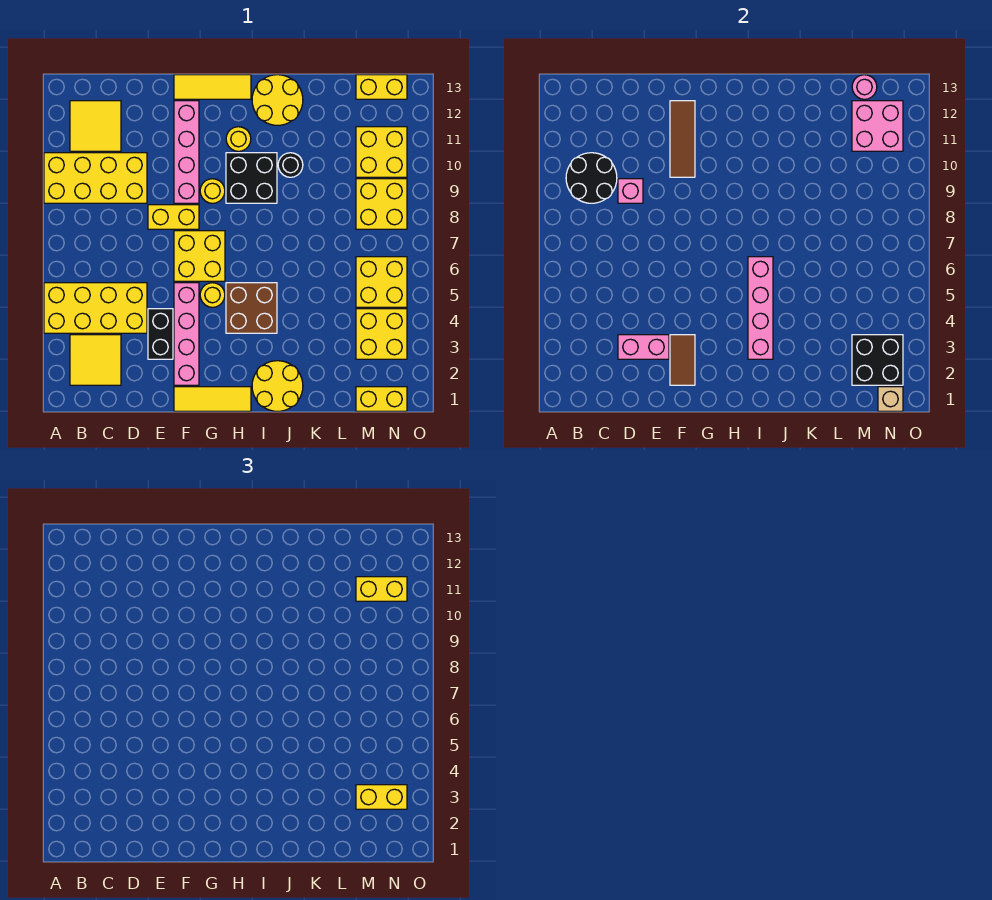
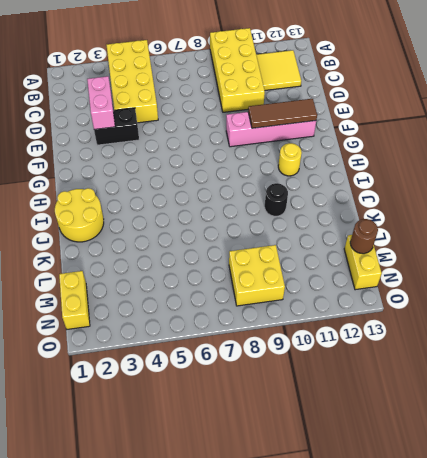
brown round brick M13 level 2 -> pink round brick M13 level 2
none -> yellow tile B2:C3 level 1
none -> yellow brick E8:F8 level 1
none -> yellow tile F1:H1 level 1
none -> pink brick F2:F5 level 1

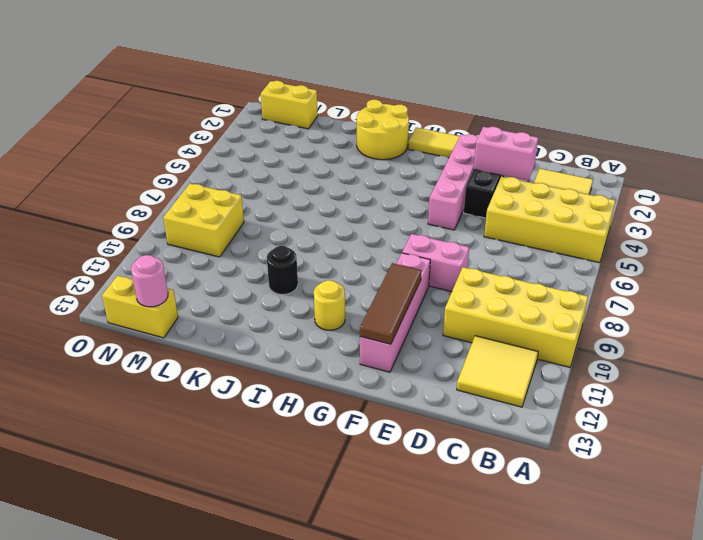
pink brick E8:F8 level 1 -> yellow brick E8:F8 level 1
none -> yellow brick F6:G7 level 1
none -> yellow tile F13:H13 level 1
none -> yellow round brick G5 level 1
none -> yellow round brick G9 level 1

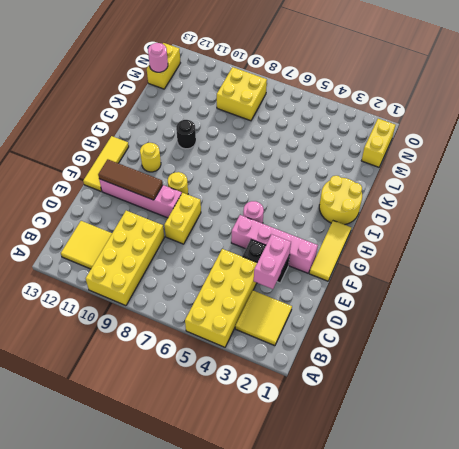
pink round brick G5 level 1 -> yellow round brick G5 level 1
none -> yellow brick F6:G7 level 1
none -> brown brick H4:I5 level 1
none -> black brick H9:I10 level 1
none -> yellow round brick I12:J13 level 1

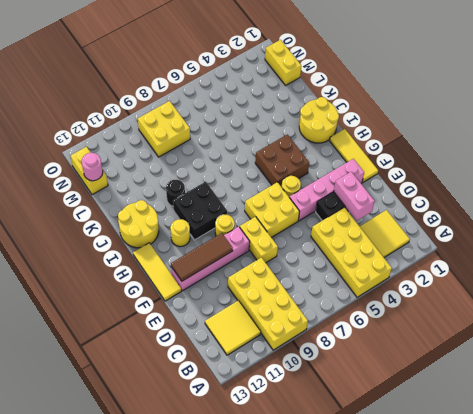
none -> yellow brick M3:N4 level 1
none -> yellow brick M5:N6 level 1
none -> yellow brick M10:N11 level 1
none -> black round brick B9:C10 level 2

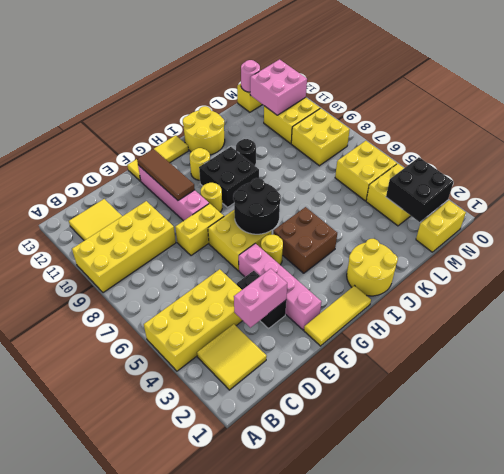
black round brick G6:H7 level 2 -> black round brick B9:C10 level 2
none -> pink brick D9 level 2
none -> brown tile F2:F3 level 2
none -> pink brick I3:I6 level 2
none -> tan brick N1 level 2

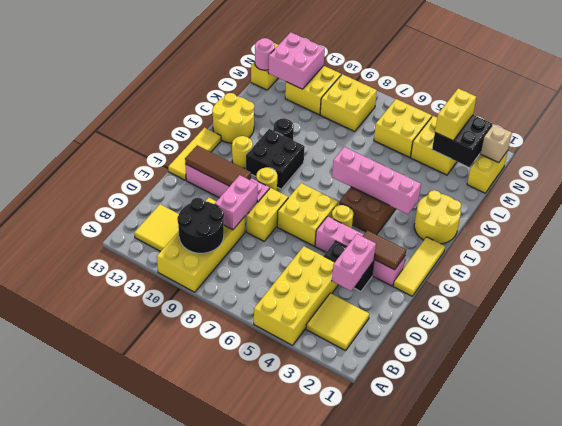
pink brick D9:E9 level 2 -> pink brick D9 level 2
none -> yellow brick M11:N11 level 3

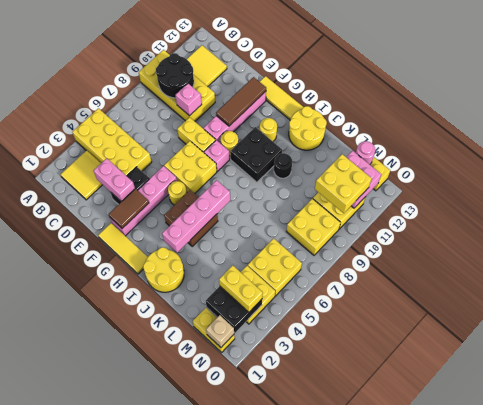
pink brick G8 level 1 -> none
yellow brick M10:N11 level 3 -> yellow brick M11:N11 level 3

